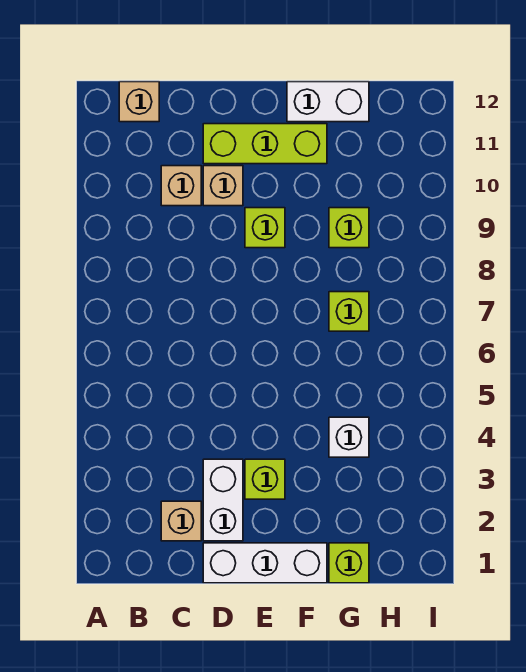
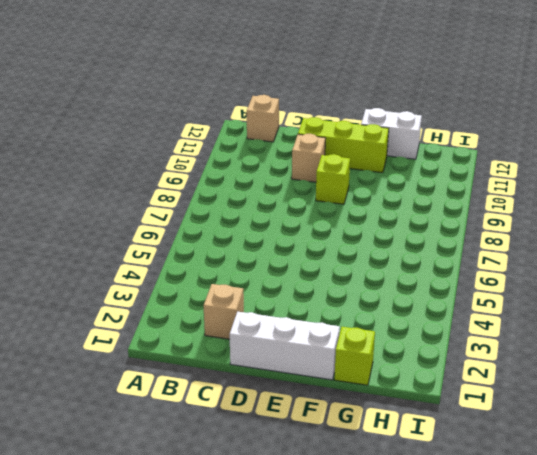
none -> tan brick C10 level 1
none -> white brick D2:D3 level 1
none -> lime brick E3 level 1

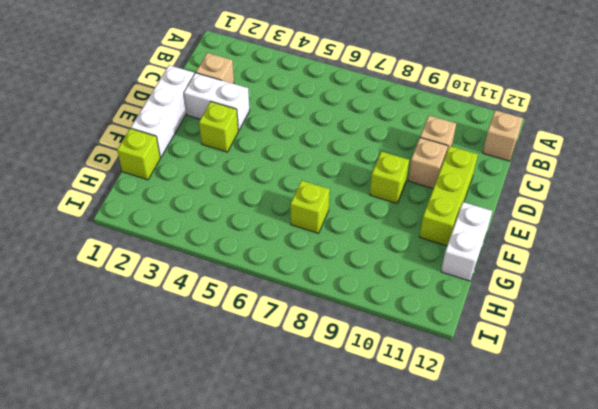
none -> white brick G4 level 1
none -> lime brick G9 level 1

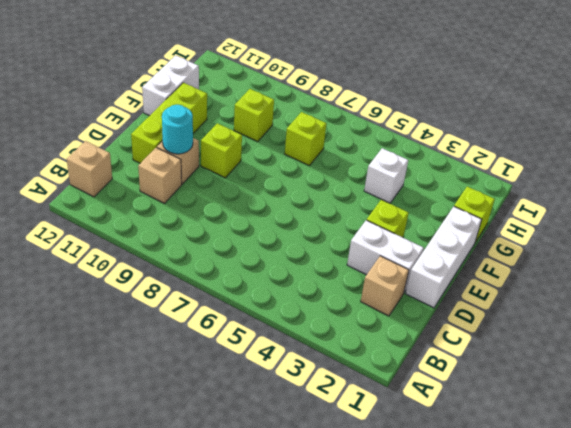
cyan round brick D10 level 2 -> none

